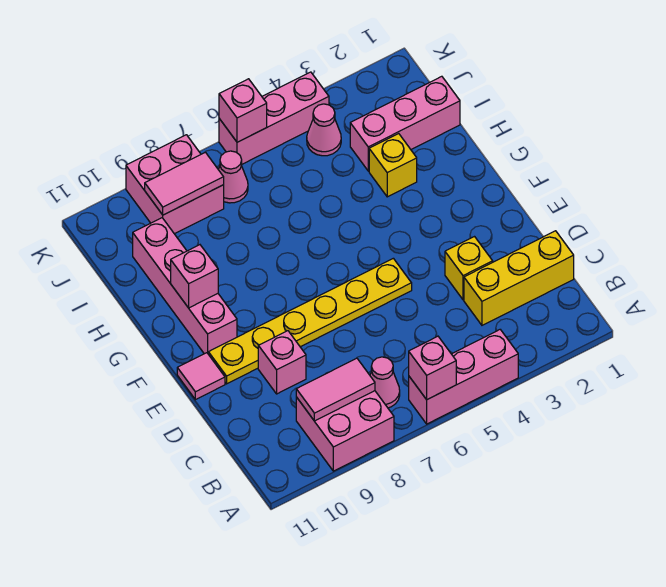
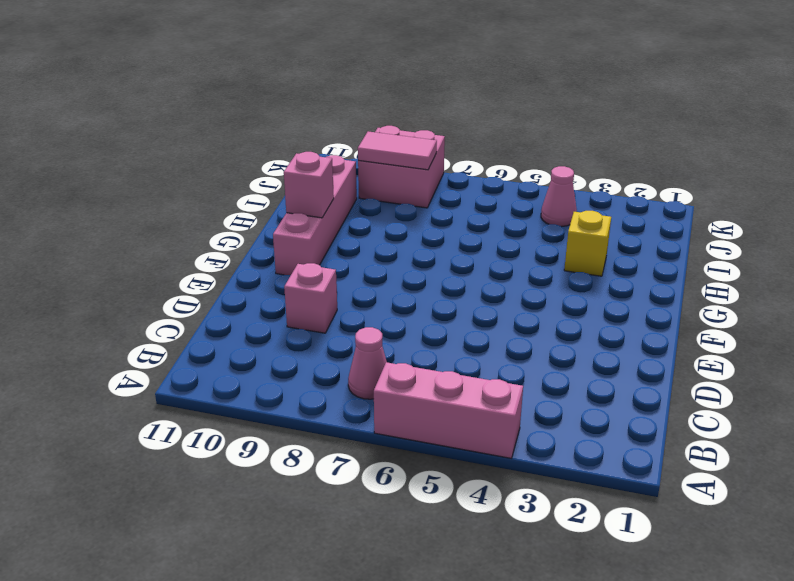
none -> pink brick A8:B9 level 1
none -> yellow brick C1:C3 level 1
none -> yellow brick D3 level 1

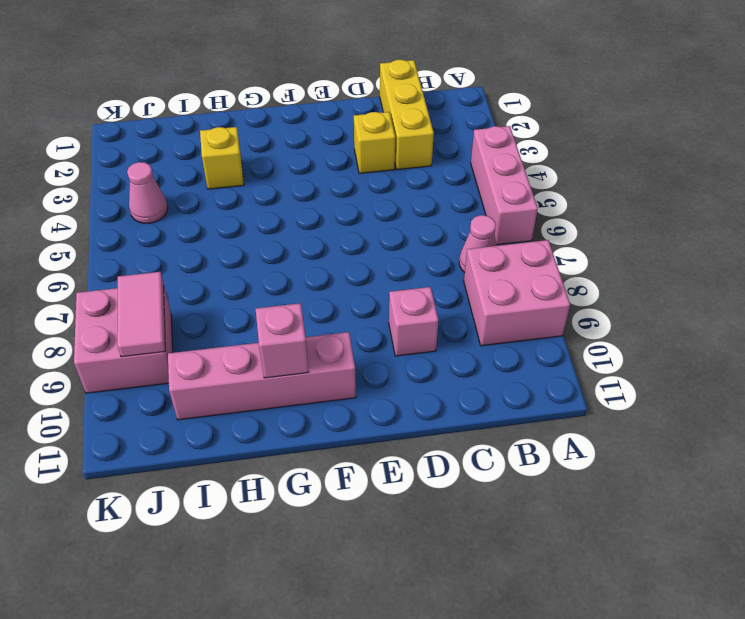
none -> yellow plate E5:E10 level 1
none -> pink tile E11 level 1
none -> pink brick I1:I3 level 1

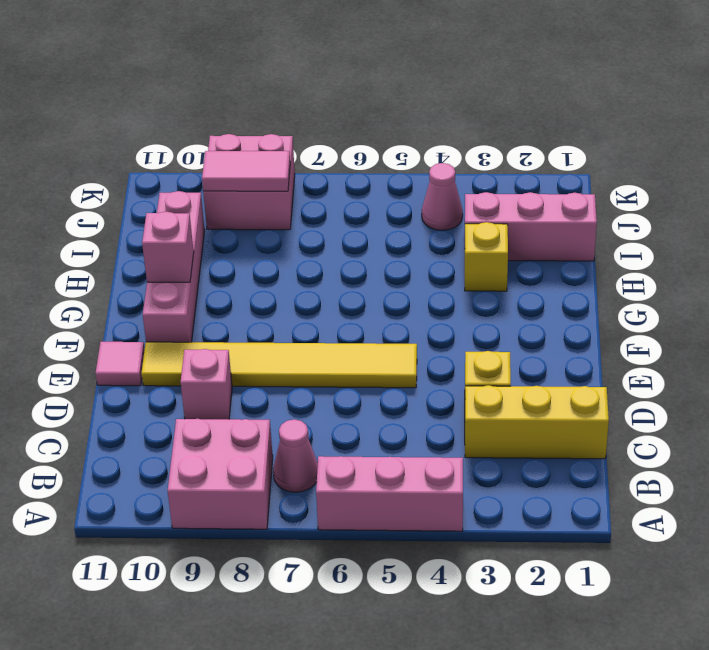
yellow tile E5:E10 level 1 -> yellow plate E5:E10 level 1
none -> pink cone J7 level 1
none -> pink brick K4:K6 level 1
none -> pink brick A6 level 2

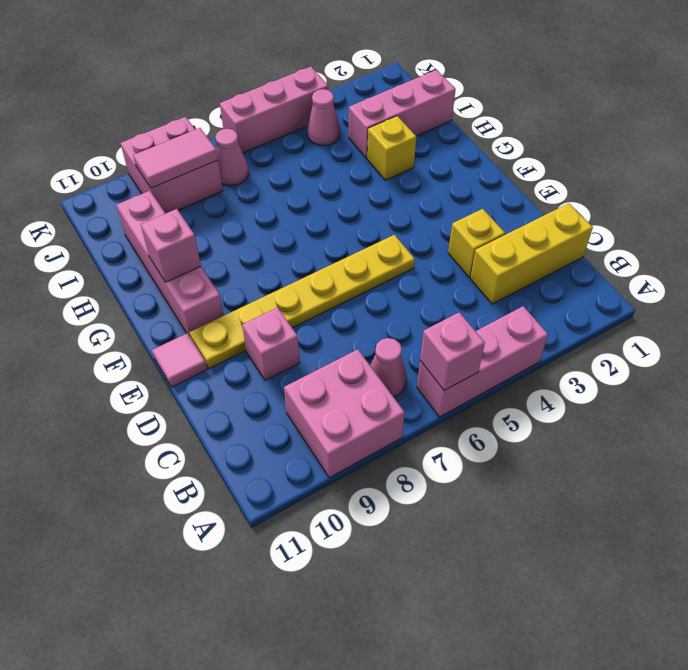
none -> pink tile B8:B9 level 2
none -> pink brick K6 level 2

